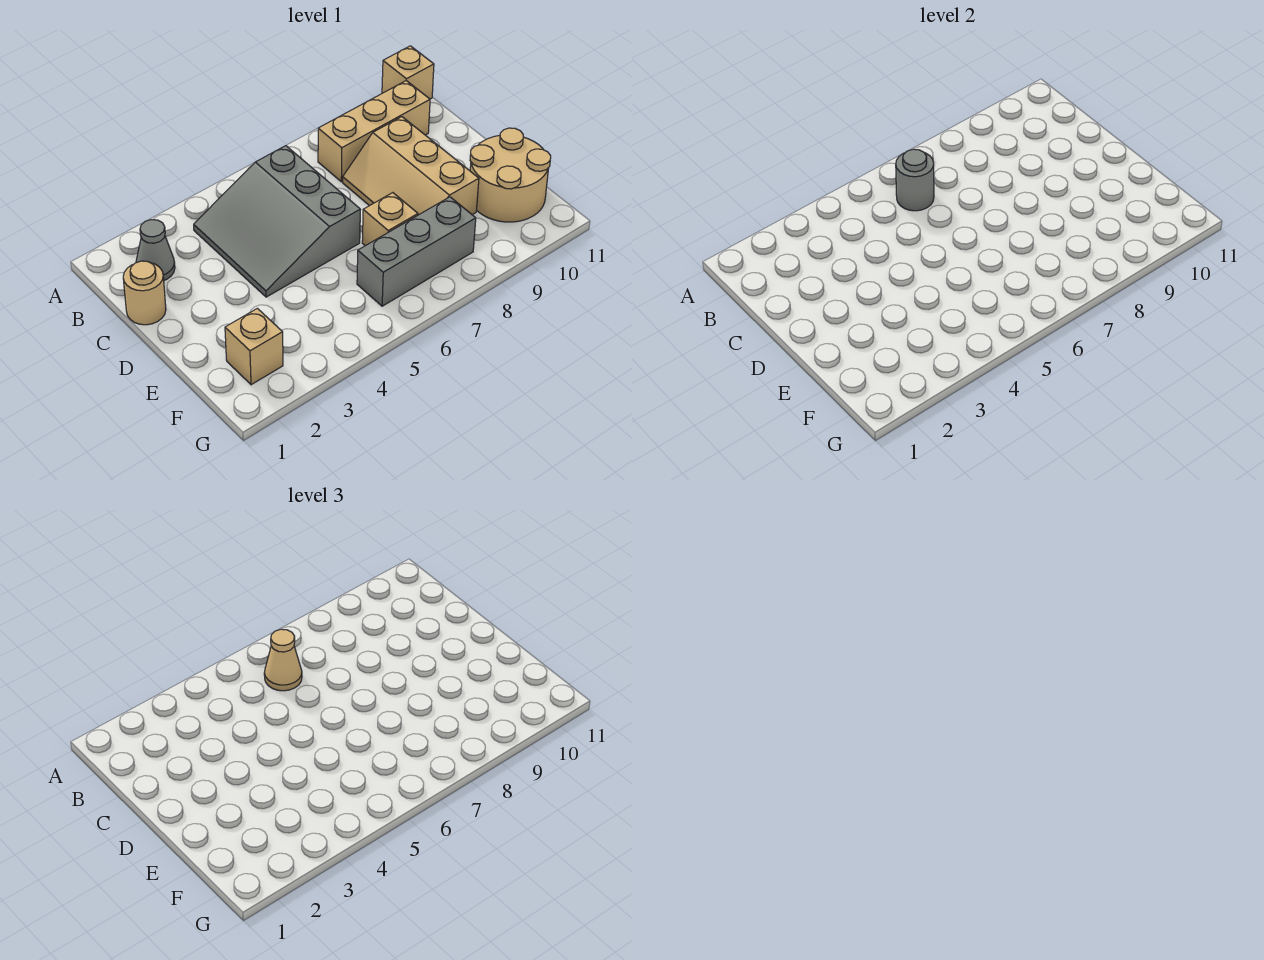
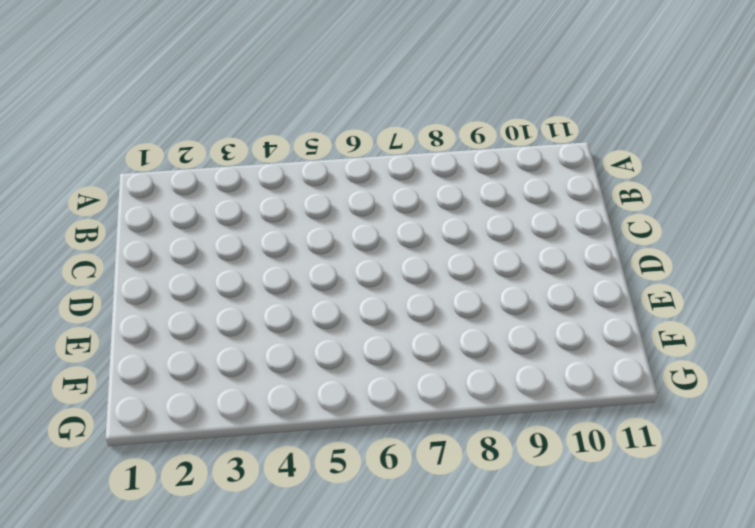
none -> tan brick A11 level 1
none -> grey cone B2 level 1
none -> grey slope B4:D6 level 1 top 6

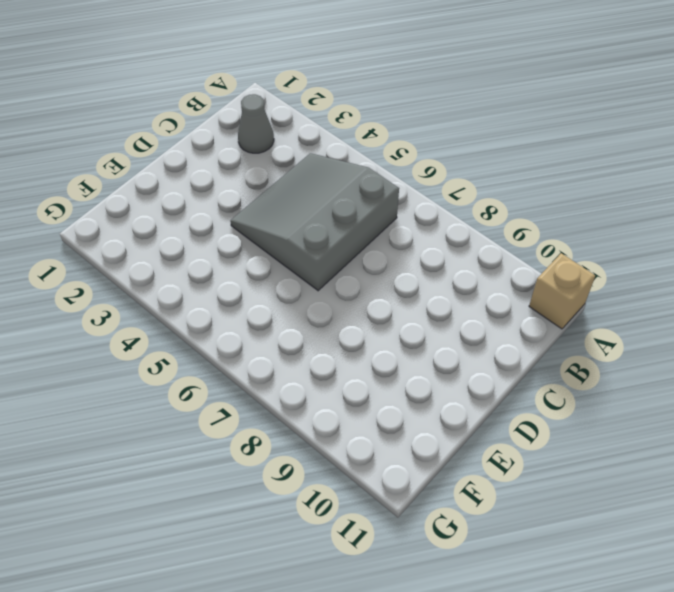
none -> tan brick B8:B10 level 1
none -> tan round brick C1 level 1
none -> tan slope C8:E9 level 1 top 9

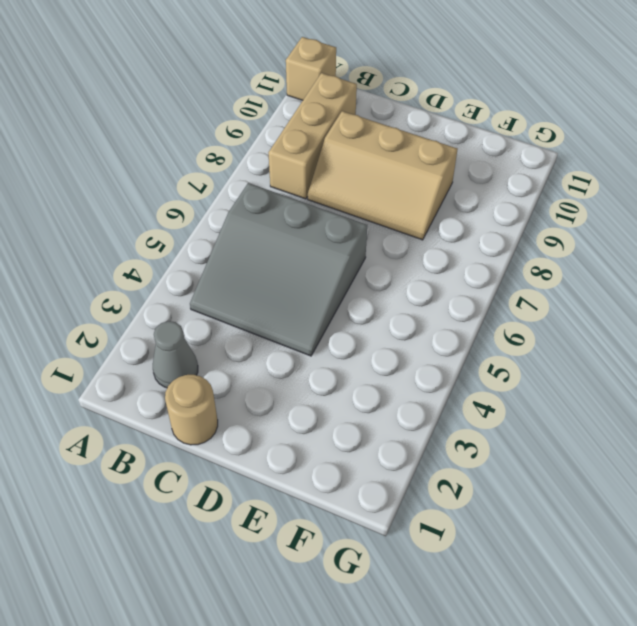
none -> tan brick E7 level 1
none -> tan round brick E10:F11 level 1
none -> tan brick F2 level 1

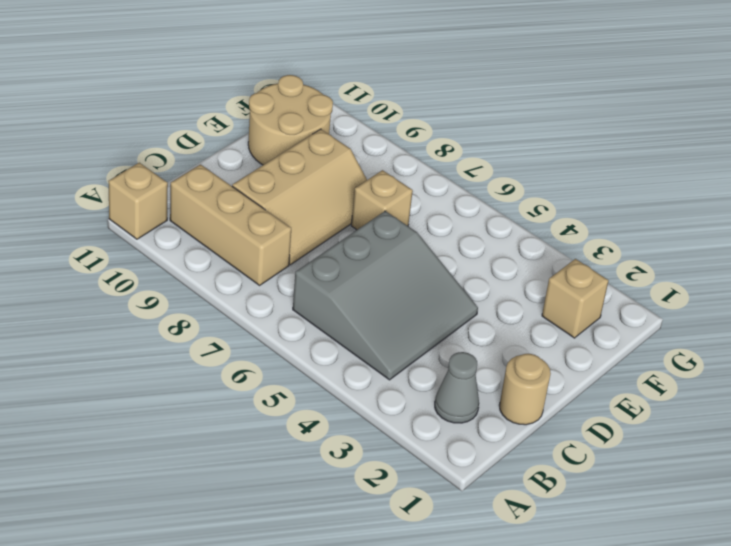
none -> grey brick F6:F8 level 1
none -> grey round brick B6 level 2
none -> tan cone B6 level 3

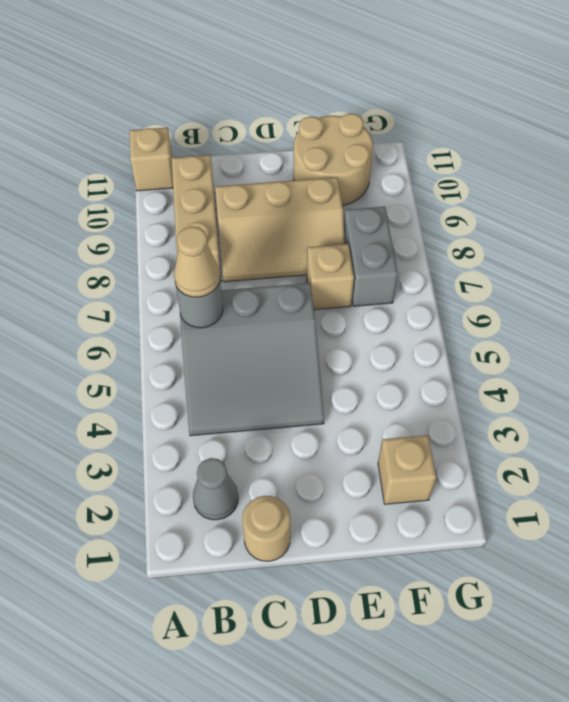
grey brick F7:F8 level 1 -> grey brick F6:F8 level 1

